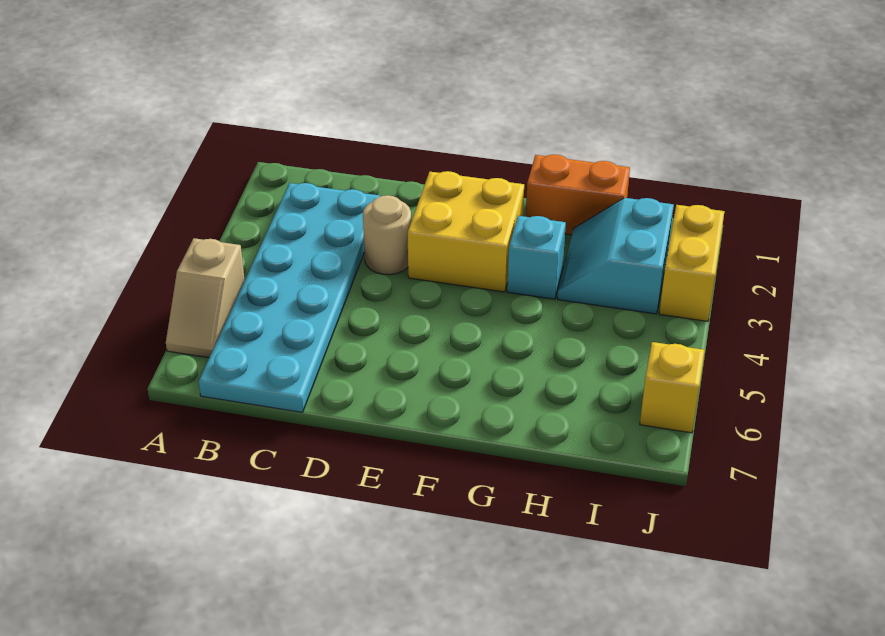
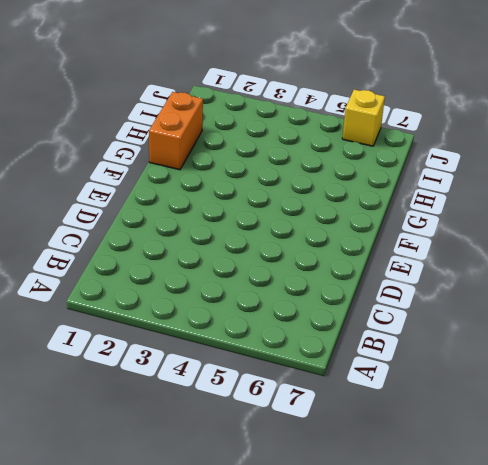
none -> tan slope A5:A6 level 1 top 5
none -> cyan plate B2:C7 level 1

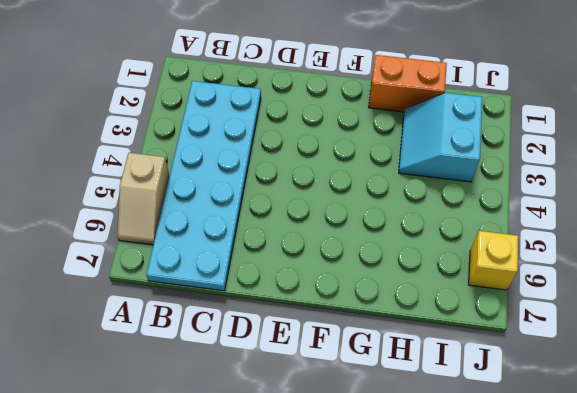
none -> tan round brick D3 level 1
none -> yellow brick E2:F3 level 1

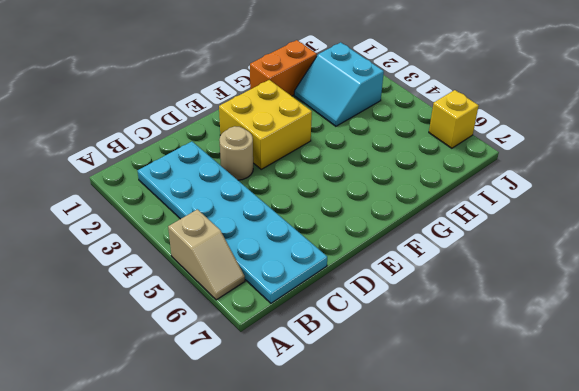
none -> cyan brick G3 level 1
none -> yellow brick J2:J3 level 1

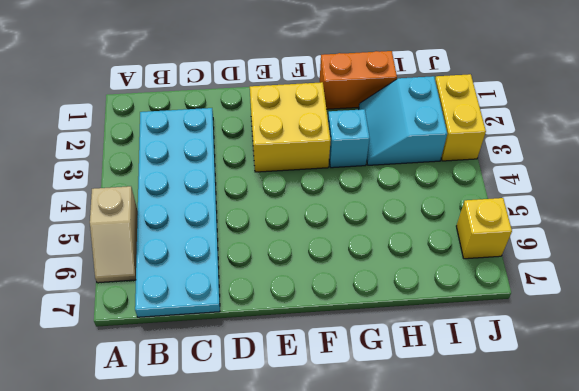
none -> tan round brick D3 level 1

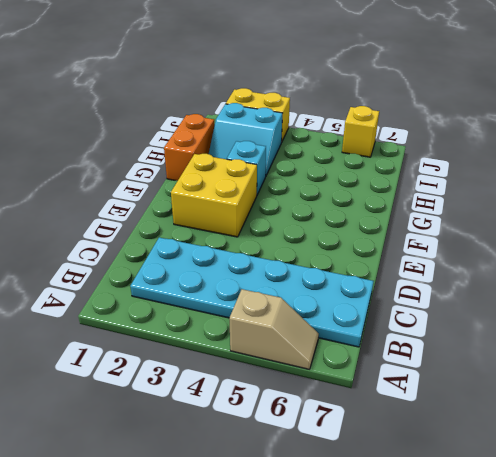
none -> tan round brick D3 level 1

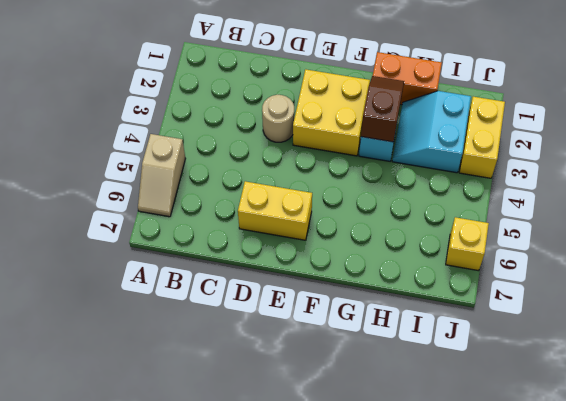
yellow brick D6:E6 level 1 -> none
brown slope G2:G3 level 2 top 3 -> none
none -> cyan plate B2:C7 level 1

